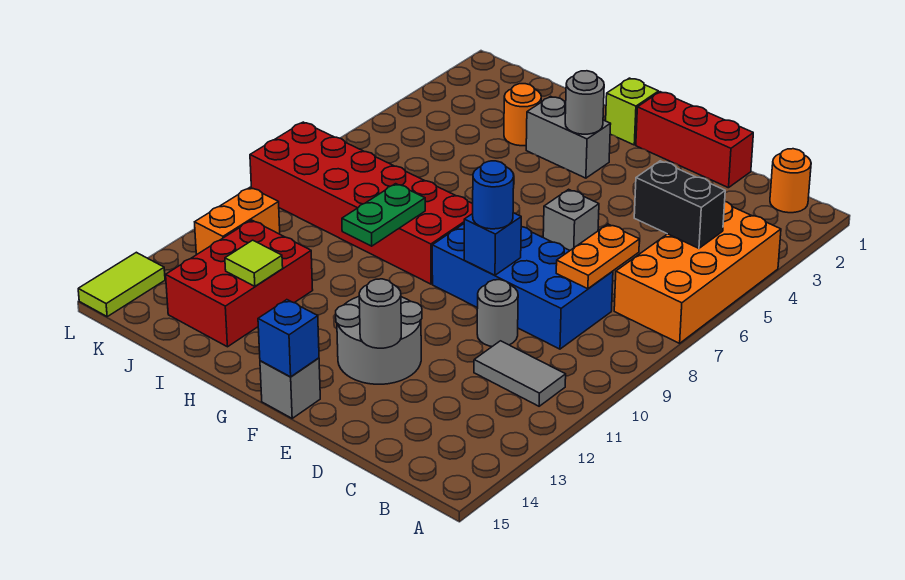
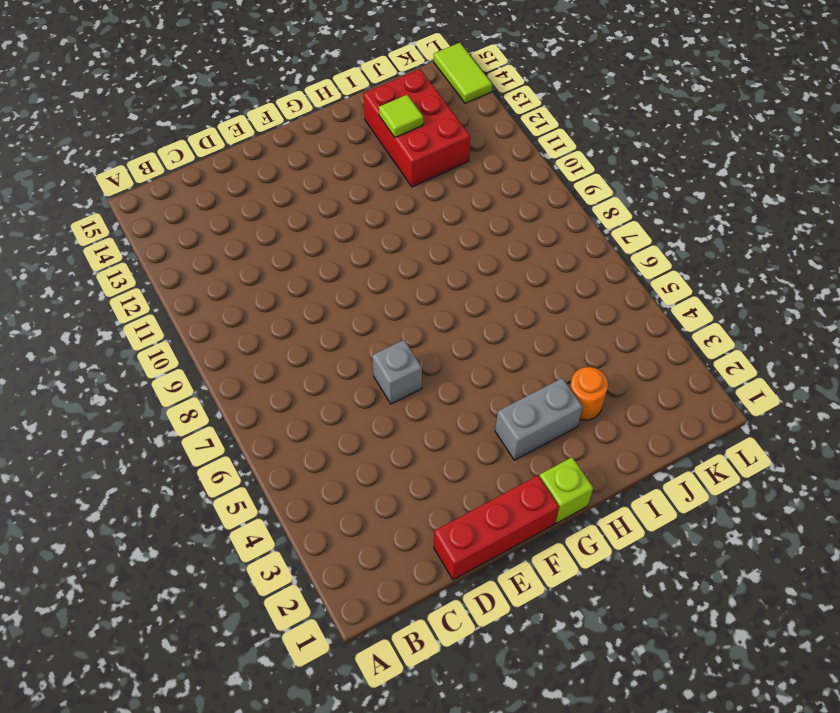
none -> orange brick A4:B7 level 1
none -> orange round brick B1 level 1
none -> grey tile B11:C11 level 1

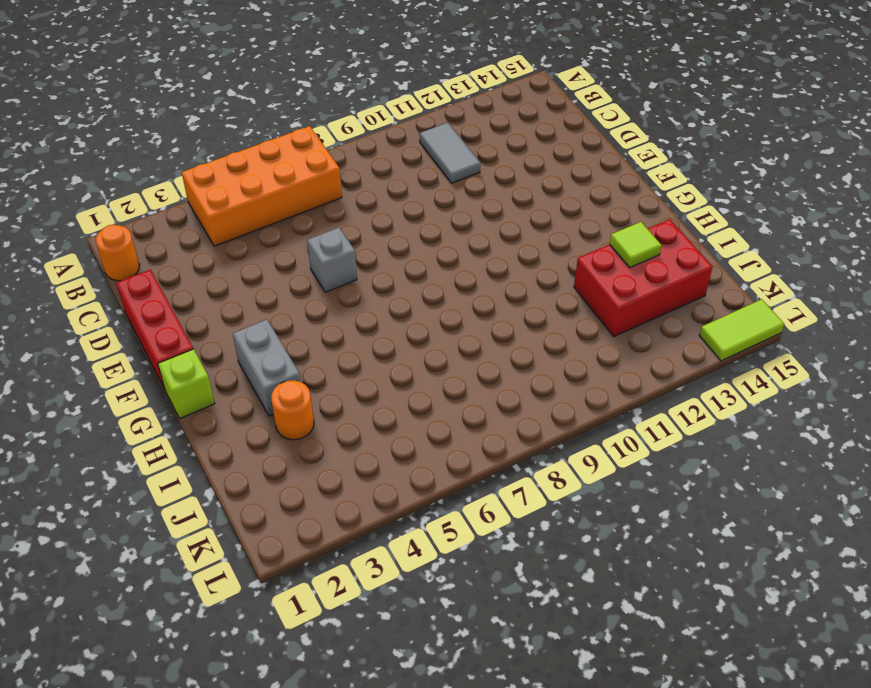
none -> blue brick C8:F9 level 1
none -> grey round brick D10 level 1
none -> grey round brick E12:F13 level 1

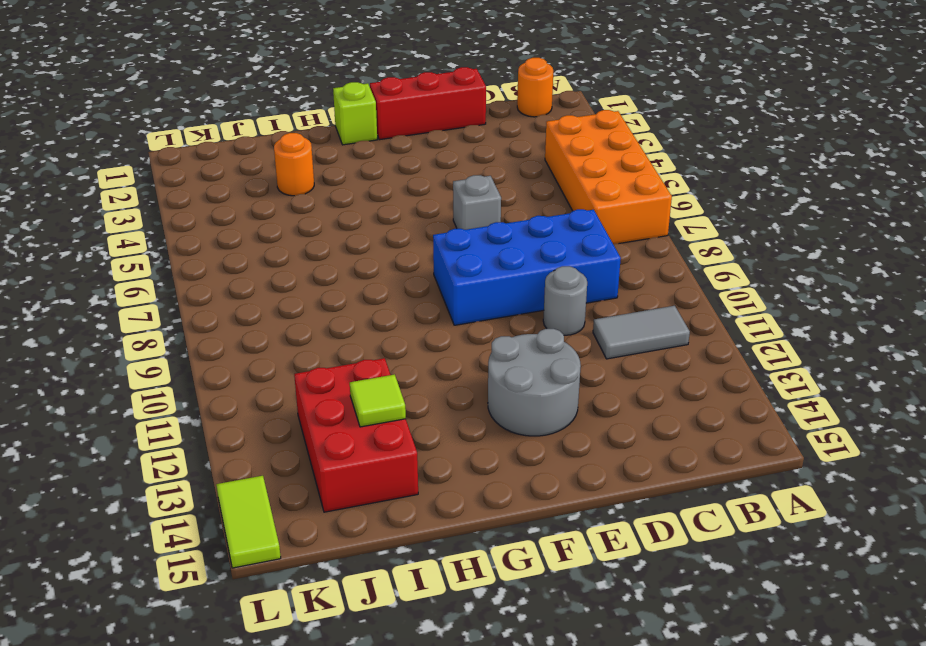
none -> grey brick F15 level 1
none -> grey brick G3:H3 level 1
none -> red brick G8:L9 level 1

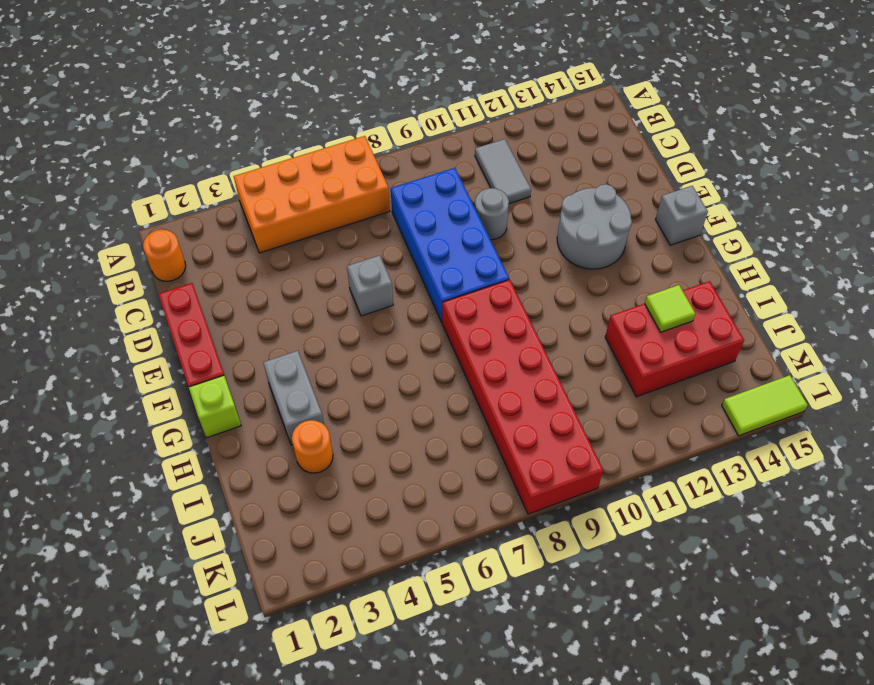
none -> orange brick K11:K12 level 1
none -> black brick B5:C5 level 2
none -> orange plate C7:C8 level 2

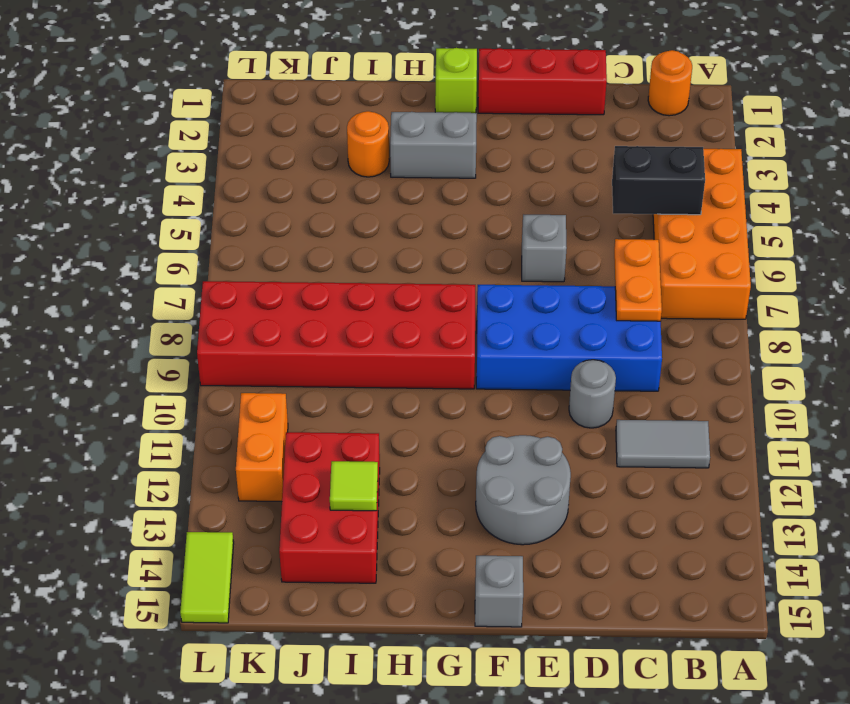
none -> blue brick E9 level 2
none -> grey round brick E13 level 2
none -> blue brick F15 level 2

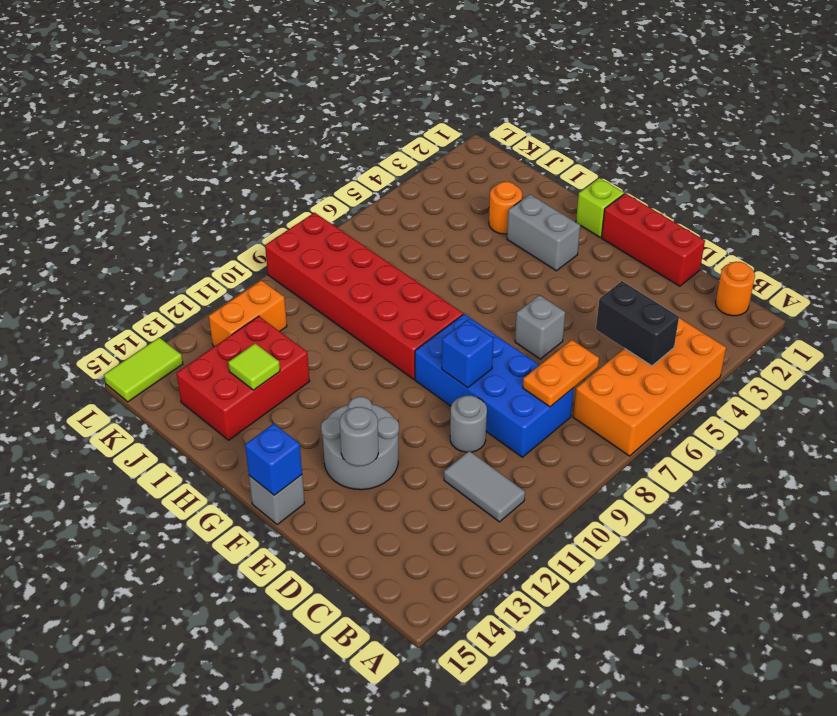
none -> grey round brick G3 level 2
none -> green plate H9:H10 level 2
none -> blue round brick E9 level 3

